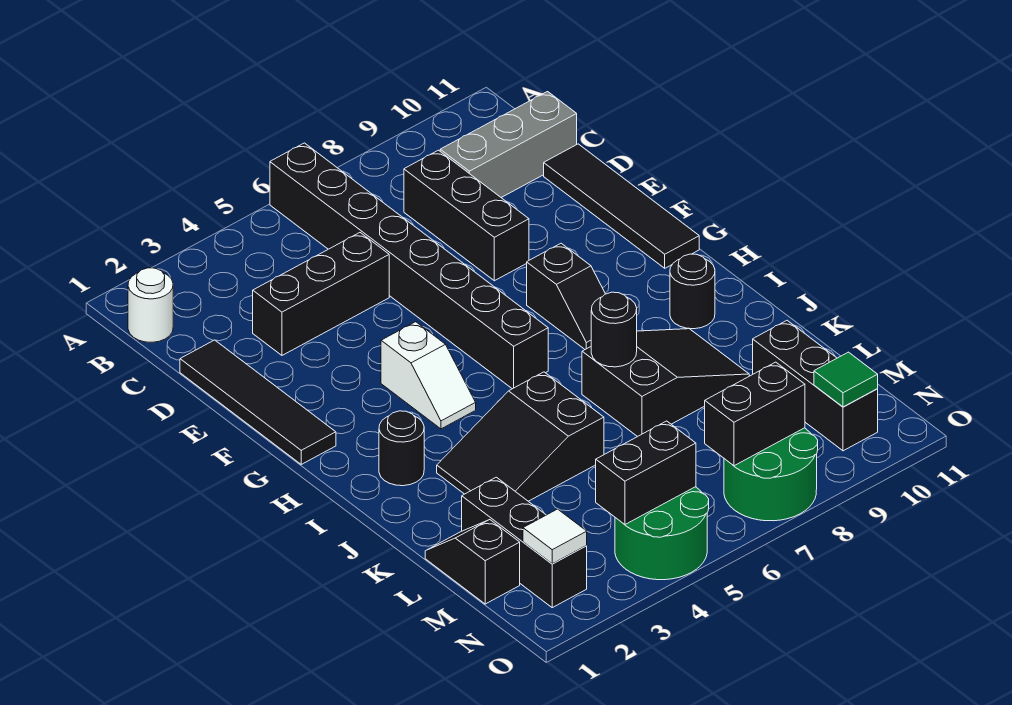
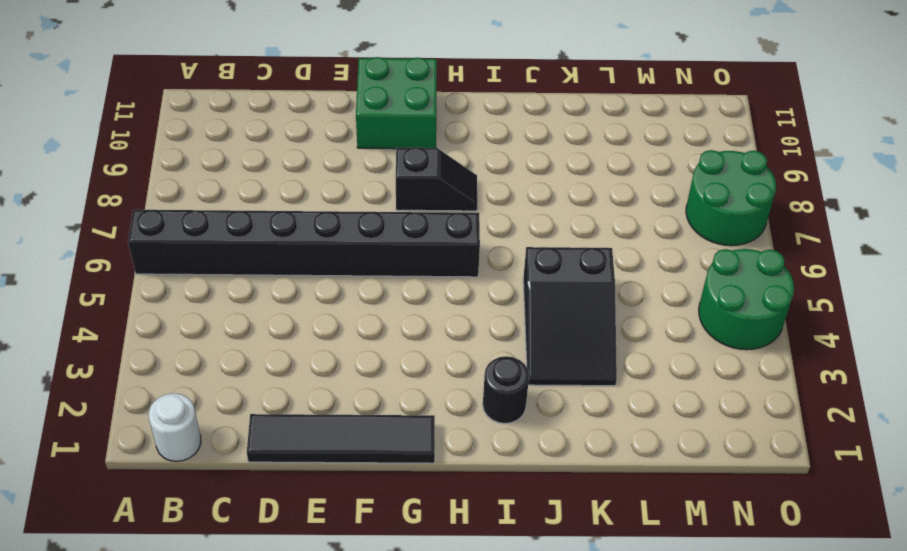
green brick F10:G11 level 1 -> black tile D11:G11 level 1
none -> black brick C8:E8 level 1
none -> grey brick C9:C11 level 1
none -> black brick D3:D5 level 1

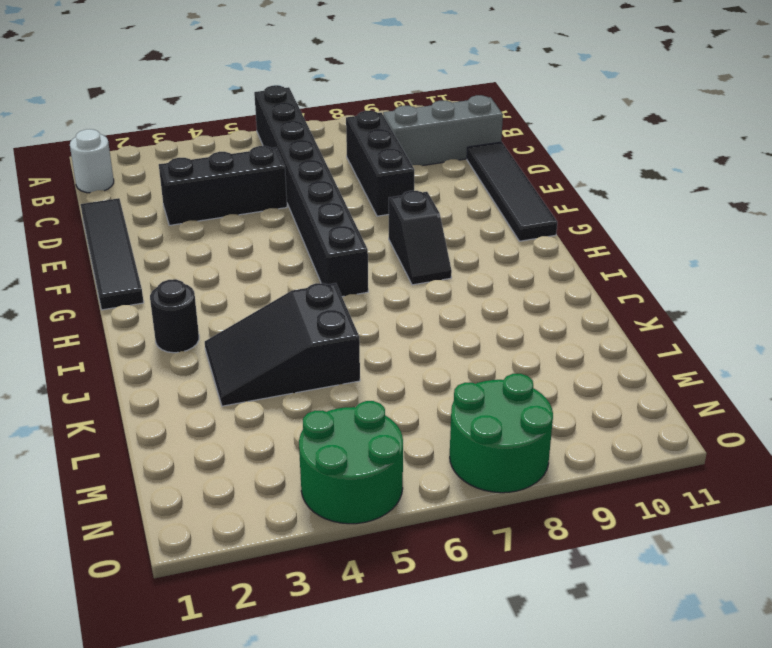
none -> white slope G4:H4 level 1 top G
none -> black round brick I10 level 1
none -> black slope J7:K9 level 1 top 7

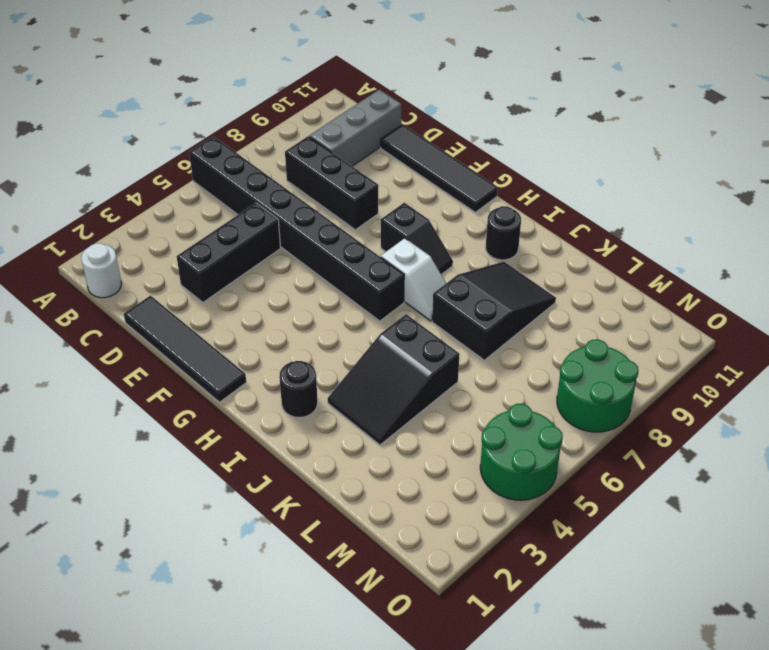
white slope H7:I7 level 1 top H -> white slope G4:H4 level 1 top G
none -> black slope L1:M1 level 1 top M
none -> black brick L2:N2 level 1
none -> black brick L10:N10 level 1

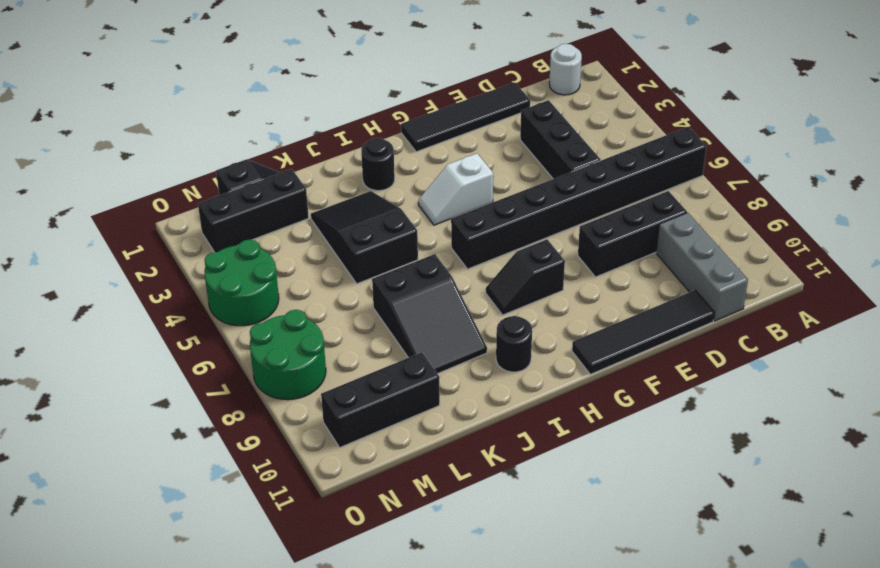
none -> black round brick J7 level 2
none -> white tile N2 level 2
none -> black brick N4:N5 level 2

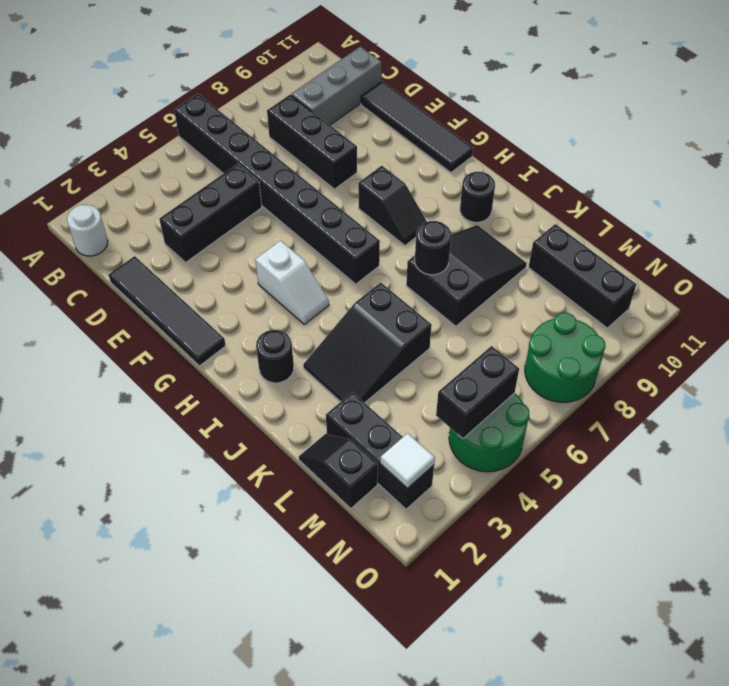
none -> black brick N7:N8 level 2
none -> green tile N10 level 2

